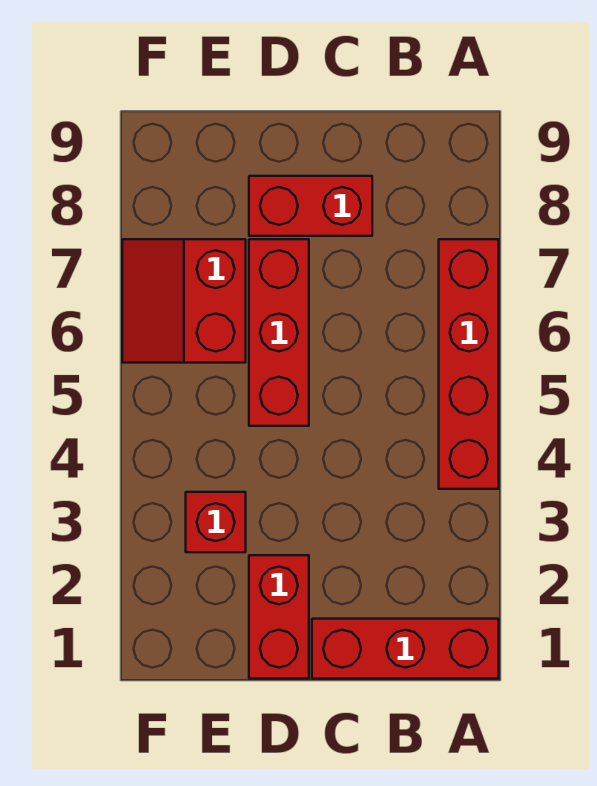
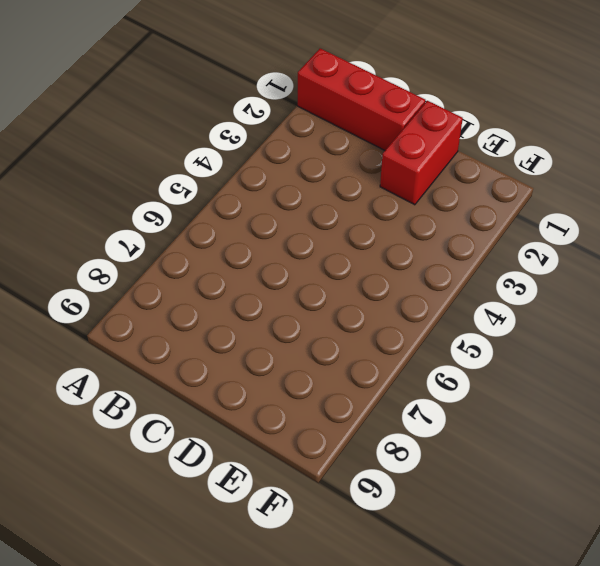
none -> red brick A4:A7 level 1
none -> red brick C8:D8 level 1

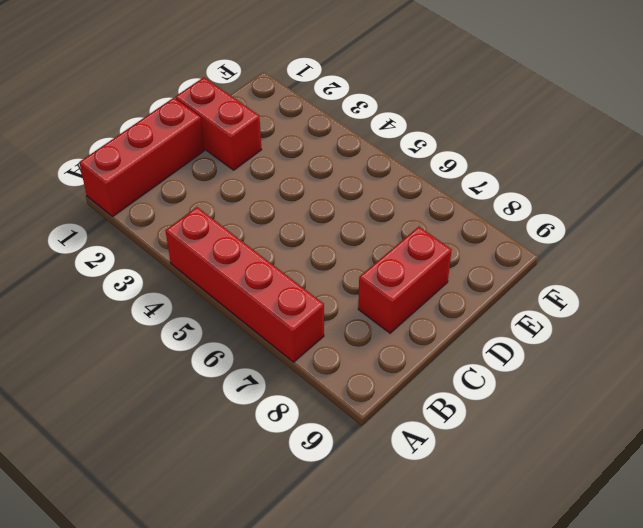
none -> red brick D5:D7 level 1
none -> red brick E3 level 1

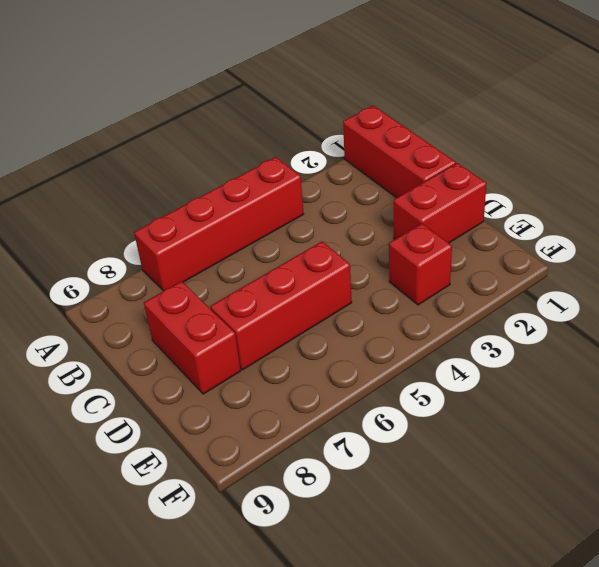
none -> red slope E6:F7 level 1 top E

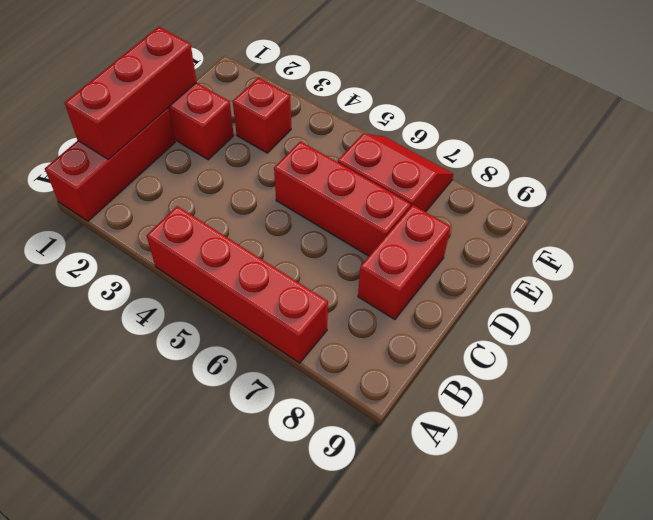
red brick B1:D1 level 2 -> none

